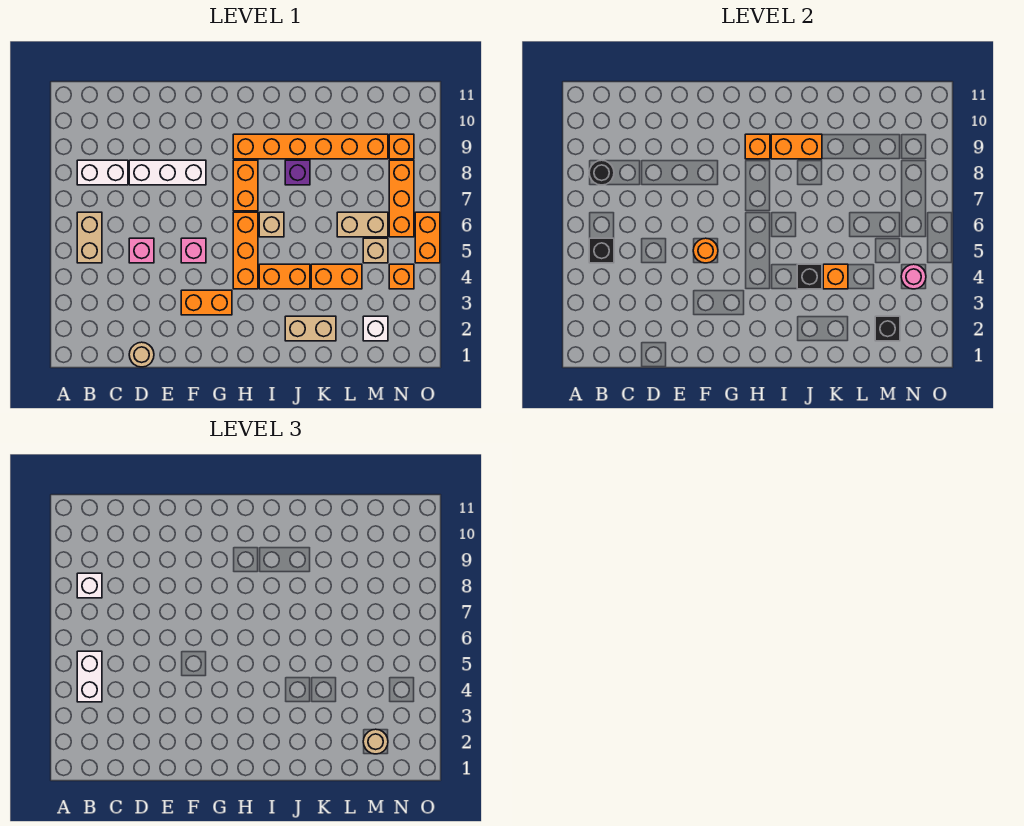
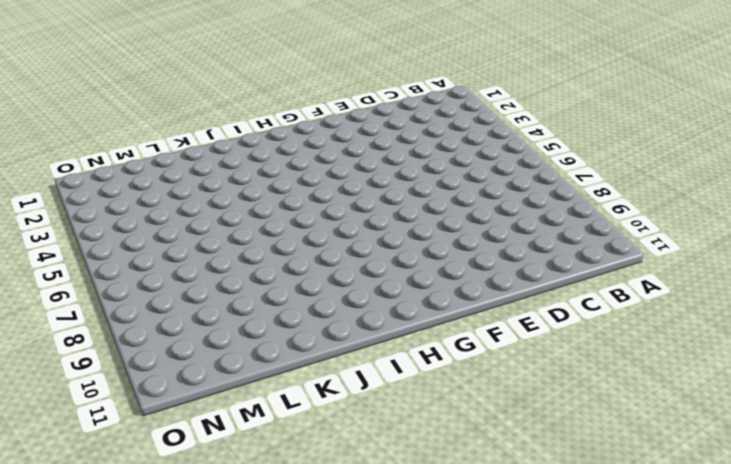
none -> tan brick B5:B6 level 1
none -> white brick B8:C8 level 1
none -> tan round brick D1 level 1
none -> pink brick D5 level 1

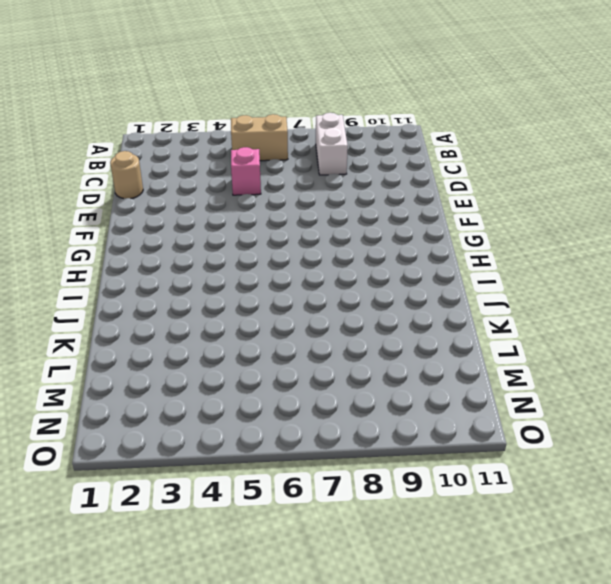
none -> white brick D8:F8 level 1
none -> orange brick F3:G3 level 1
none -> pink brick F5 level 1
none -> orange brick H4:H6 level 1

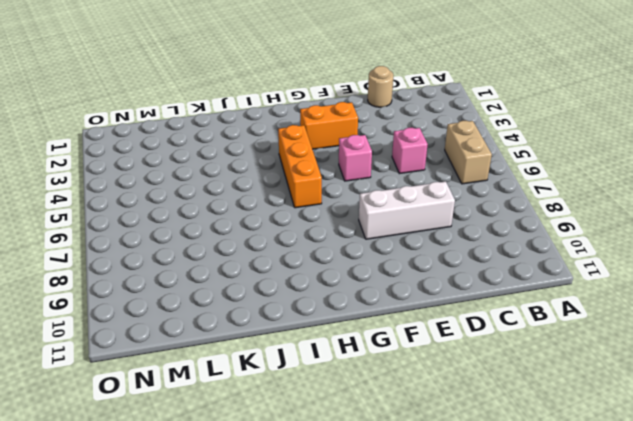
none -> white brick B8:C8 level 1
none -> orange brick H7:H8 level 1
none -> orange brick H9:M9 level 1
none -> orange brick I4:J4 level 1

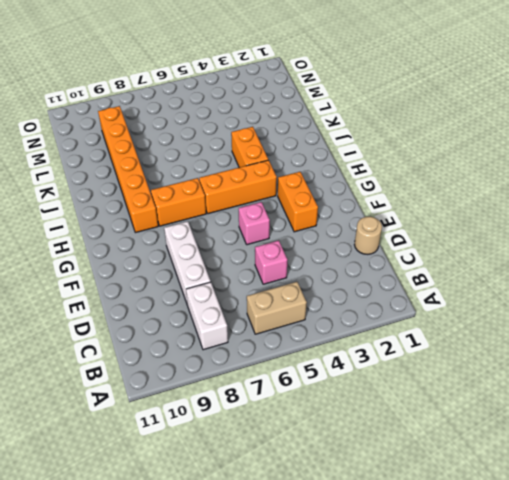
none -> tan brick I6 level 1
none -> tan brick J2:K2 level 1
none -> purple brick J8 level 1
none -> orange brick K4:L4 level 1

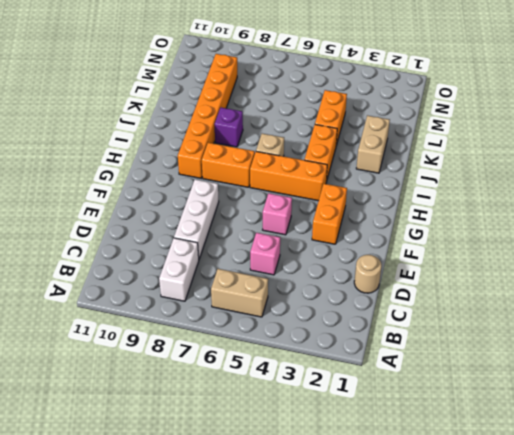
none -> tan brick L6:M6 level 1
none -> white brick M2 level 1
none -> tan brick M5 level 1
none -> orange brick N4 level 1

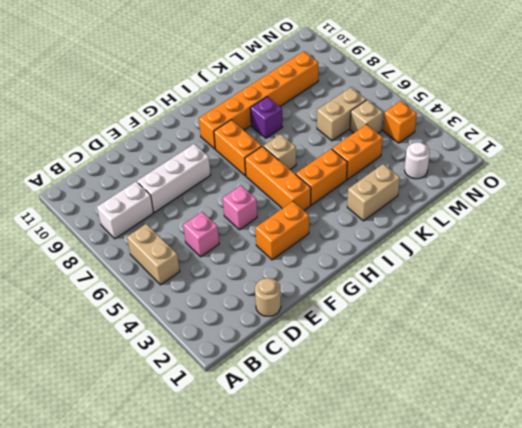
white round brick M2 level 1 -> white brick M2 level 1
none -> orange brick N6:N8 level 1
none -> orange brick N9 level 1
none -> orange brick O5:O6 level 1
none -> black brick B5 level 2

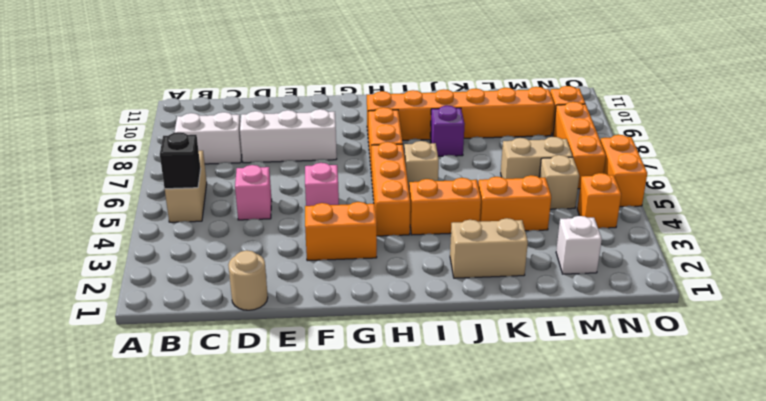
none -> black round brick B8 level 2
none -> orange round brick F5 level 2
none -> orange brick H9 level 2
none -> orange brick I9:J9 level 2

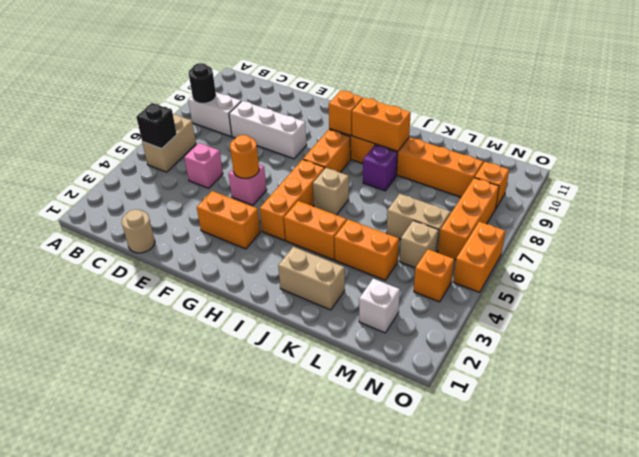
none -> black brick J4 level 2
none -> orange brick K4 level 2
none -> black brick M2 level 2
none -> pink round brick N4 level 2

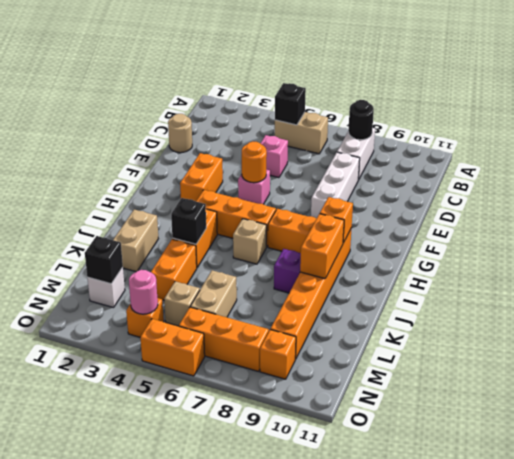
none -> orange brick K4 level 2
none -> white brick B4:B5 level 3
none -> white brick B8 level 3
none -> tan round brick M2 level 3

